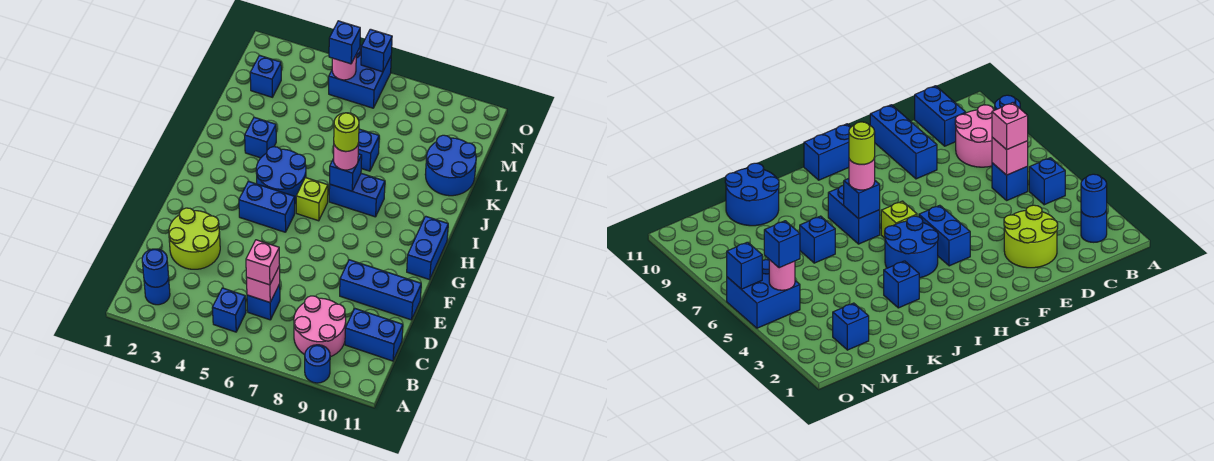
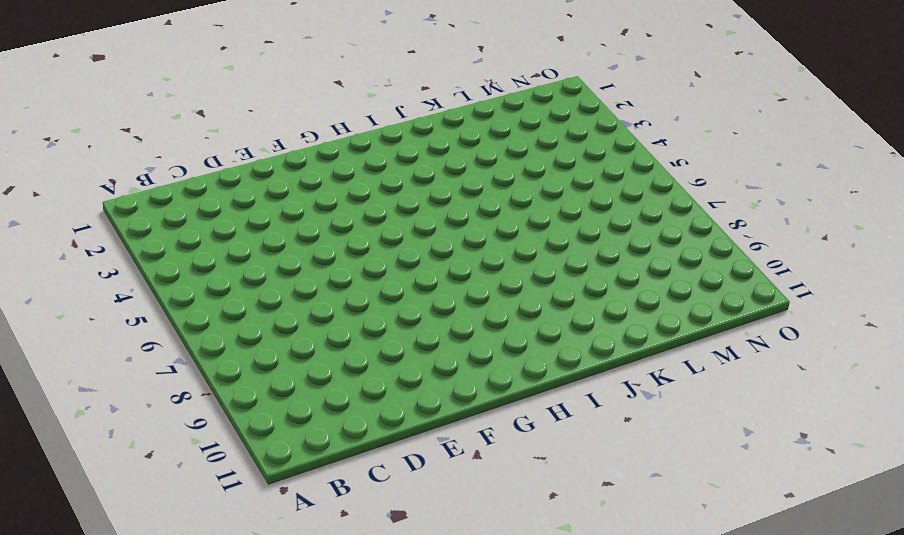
none -> blue round brick A9 level 1
none -> blue round brick B2 level 1
none -> blue brick B5 level 1

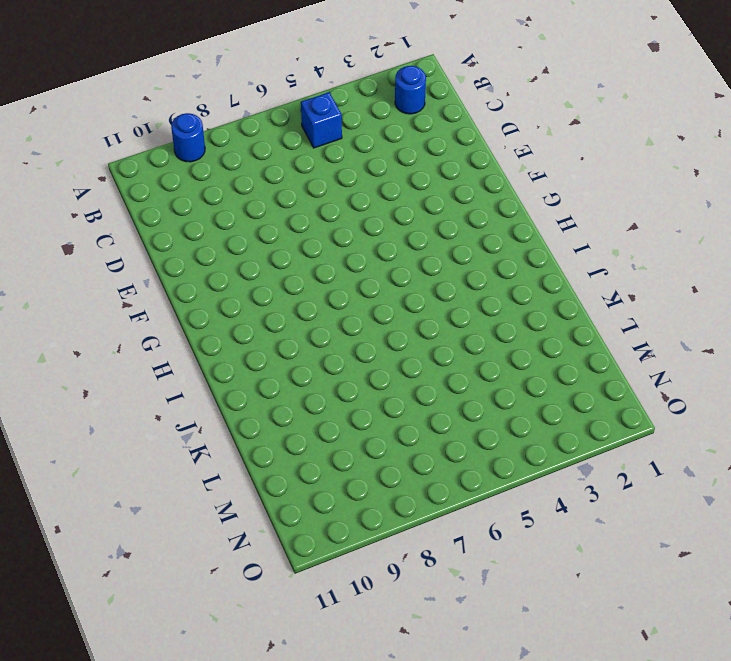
none -> pink round brick B8:C9 level 1
none -> blue brick C6 level 1
none -> blue brick C10:C11 level 1

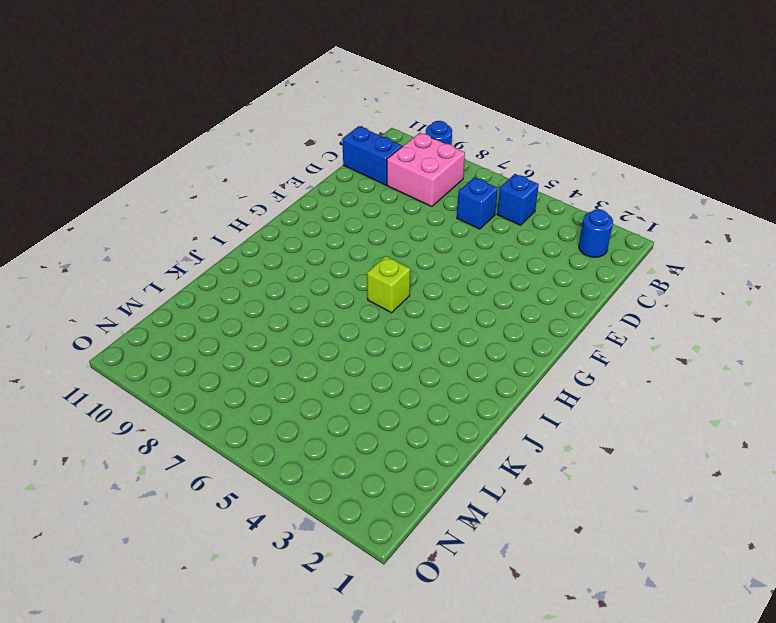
pink brick B8:C9 level 1 -> pink round brick B8:C9 level 1
none -> lime round brick D2:E3 level 1
none -> blue brick E9:E11 level 1
none -> blue brick G4:G5 level 1

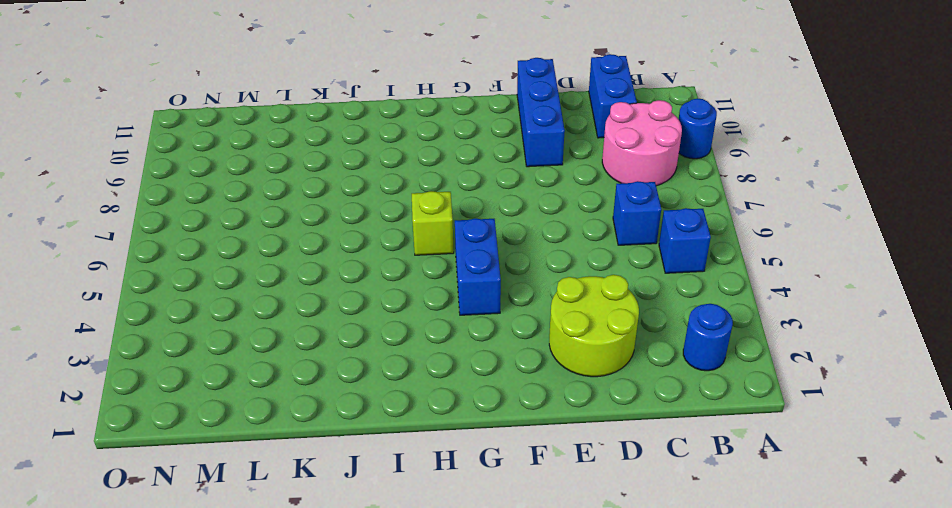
none -> blue brick G11:H11 level 1
none -> blue round brick H4:I5 level 1
none -> blue brick I7:I8 level 1

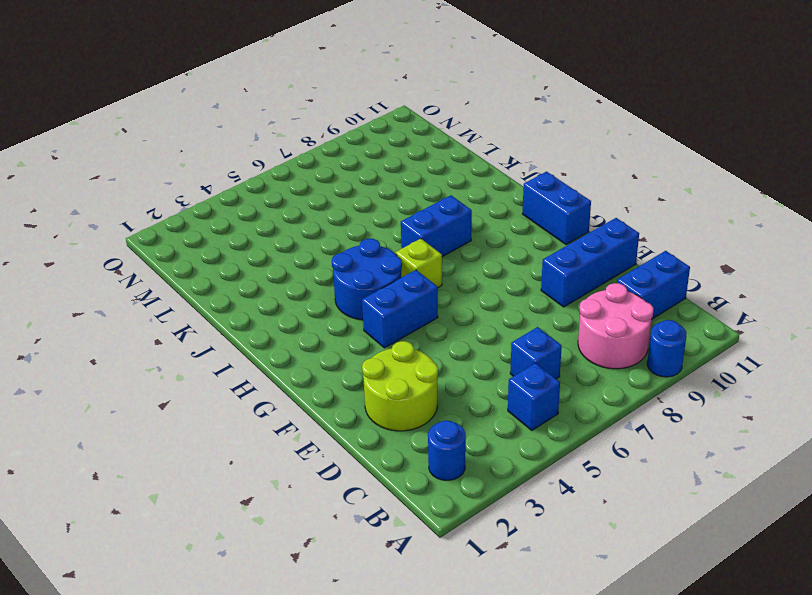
none -> blue brick J3 level 1
none -> blue brick K7 level 1
none -> blue round brick K10:L11 level 1

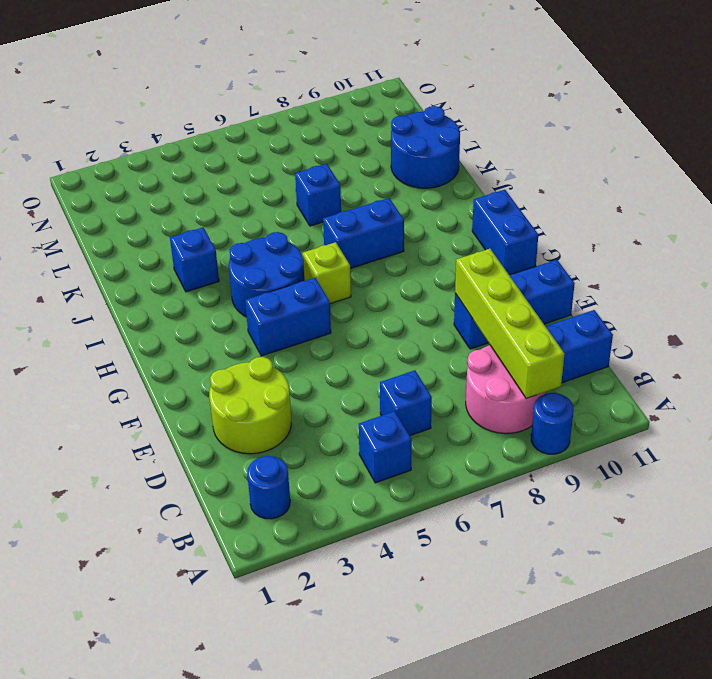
lime brick B9:E9 level 2 -> none
none -> blue brick M2 level 1
none -> blue brick N5:O6 level 1
none -> blue round brick B2 level 2

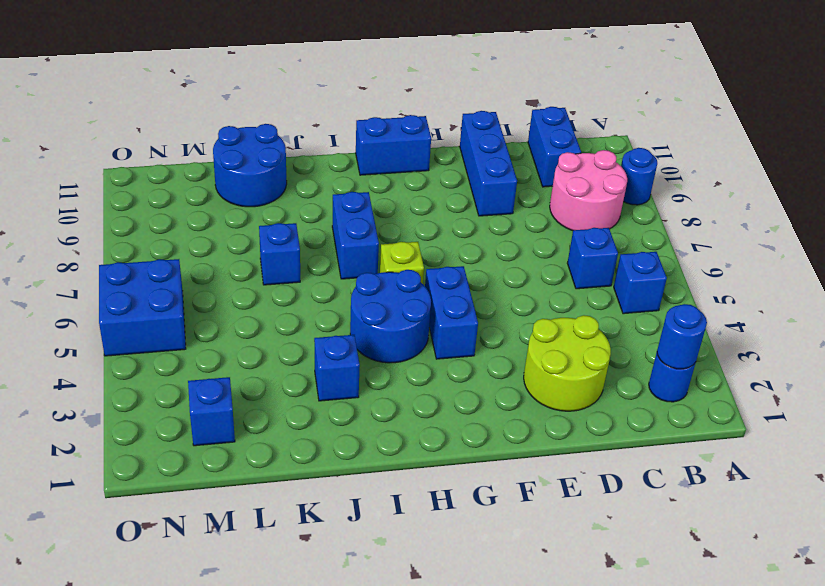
none -> pink brick C6 level 2
none -> blue brick I7 level 2
none -> pink round brick N5 level 2

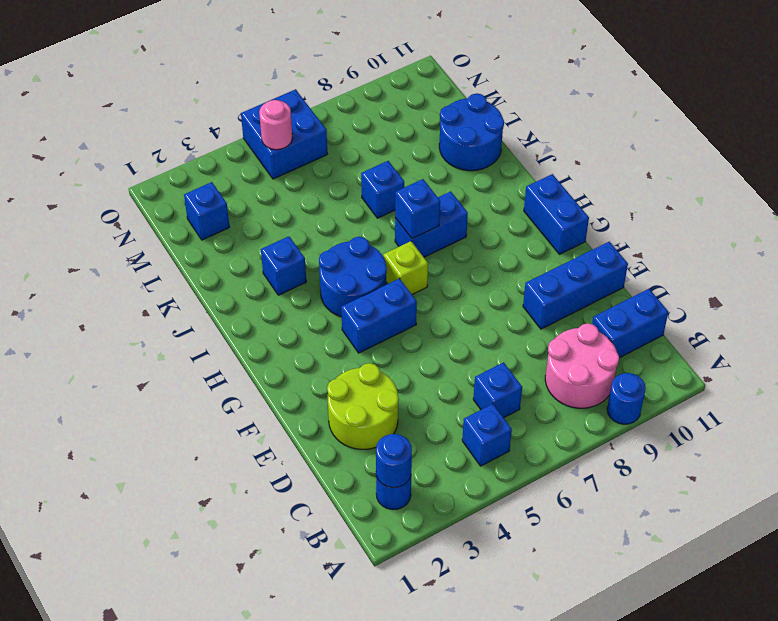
none -> pink brick C6 level 2
none -> blue brick O6 level 2
none -> pink brick C6 level 3

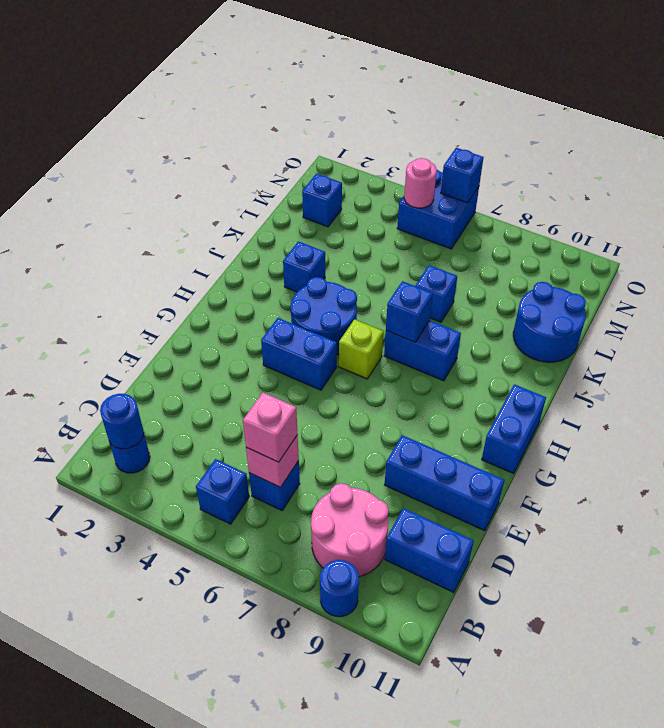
none -> lime round brick D2:E3 level 1
none -> pink round brick I7 level 3
none -> blue brick N5 level 3

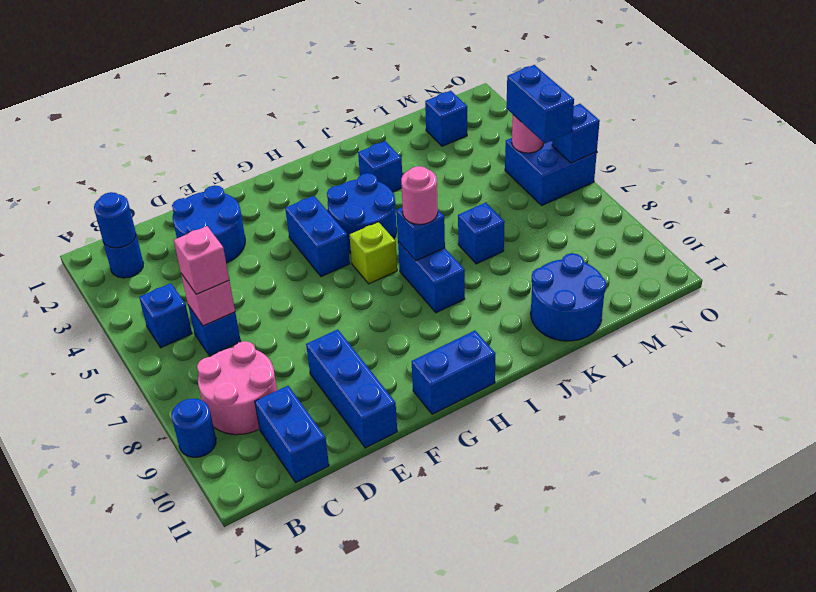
blue round brick D2:E3 level 1 -> lime round brick D2:E3 level 1
blue brick N5:N6 level 3 -> blue brick N5 level 3
none -> lime round brick I7 level 4

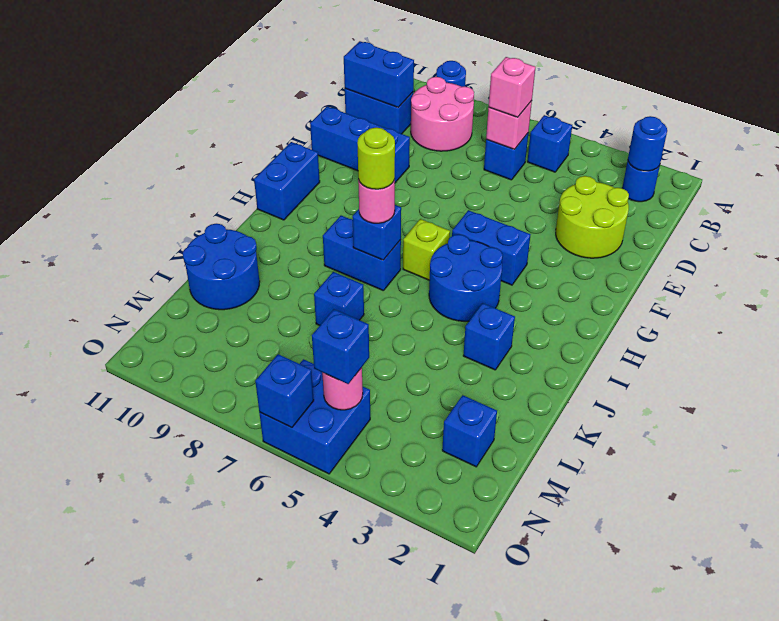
blue brick C10:C11 level 2 -> none

